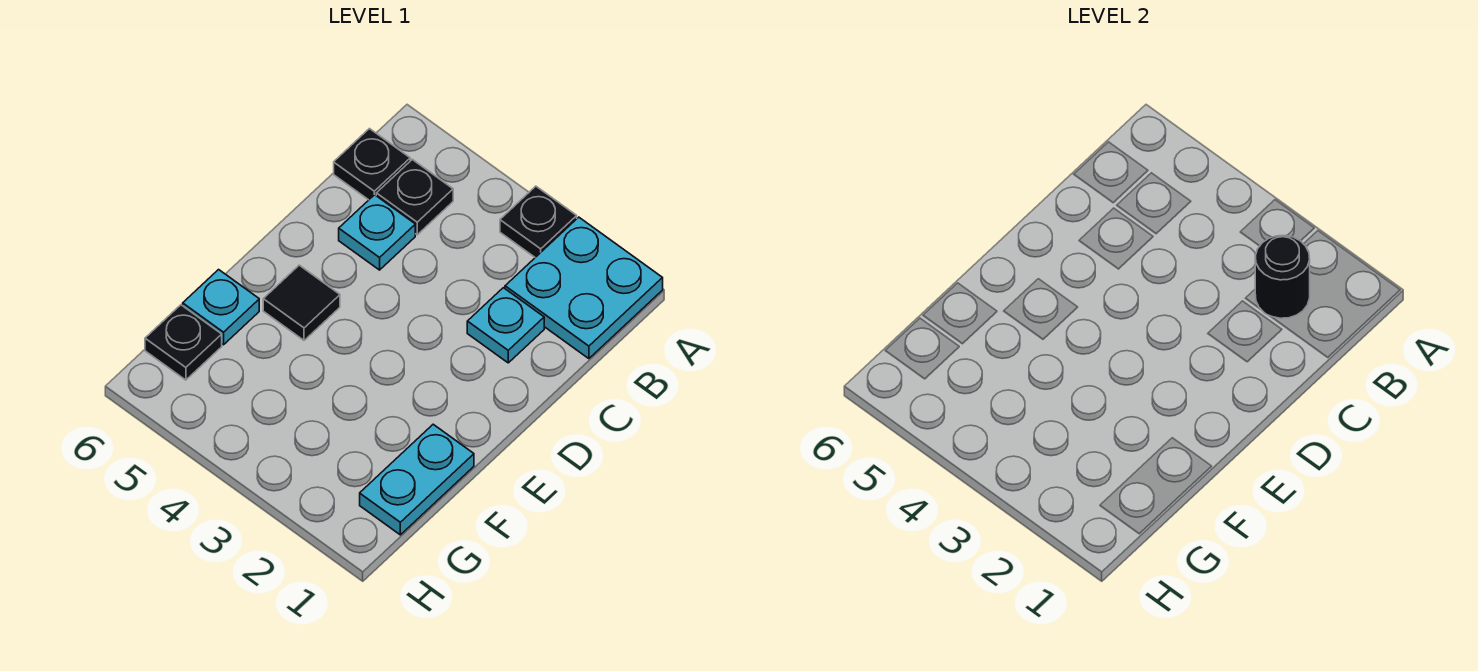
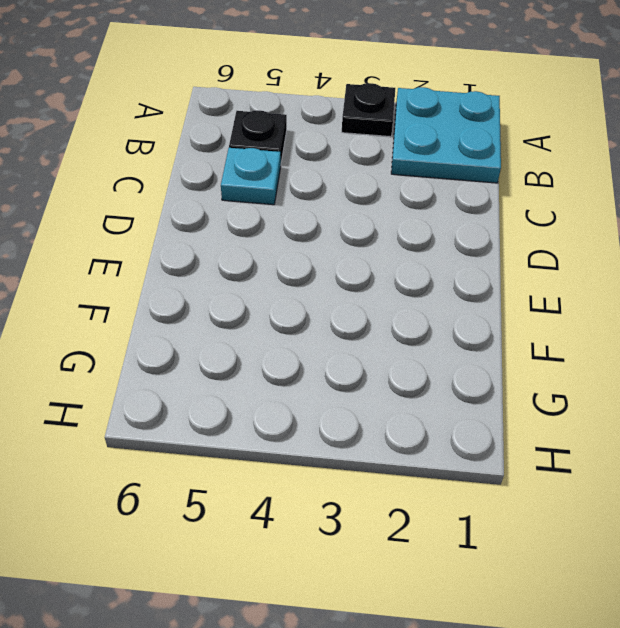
none -> black plate B6 level 1
none -> cyan plate C2 level 1

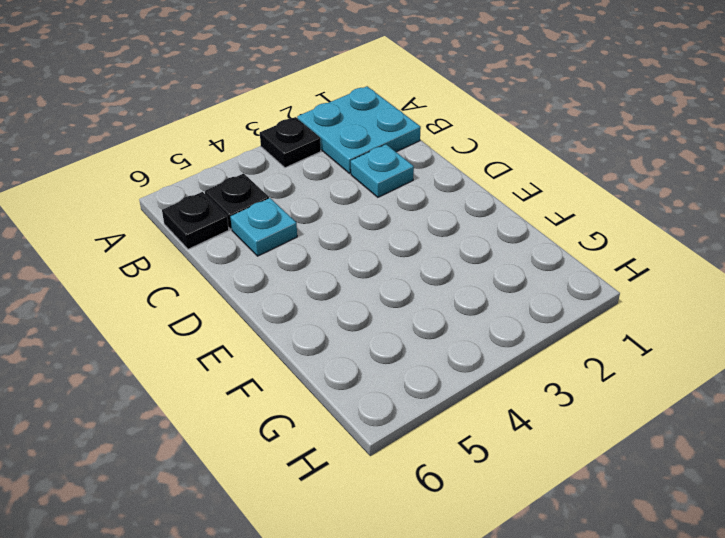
none -> black tile E5 level 1
none -> cyan plate F1:G1 level 1

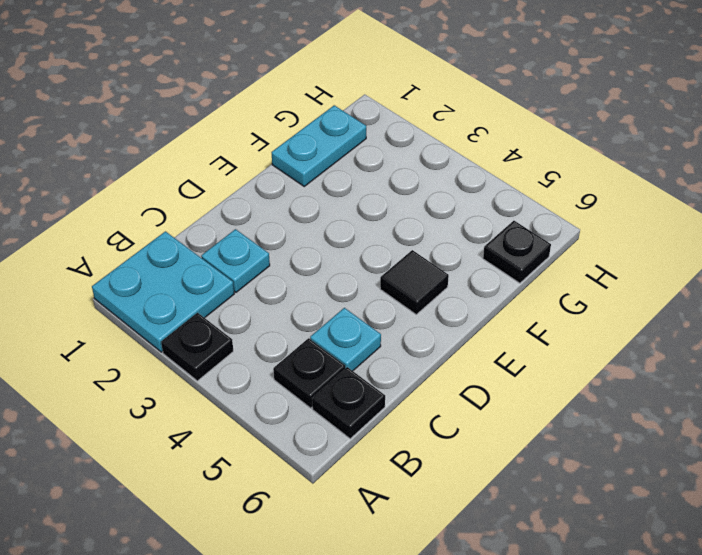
none -> cyan plate F6 level 1
none -> black round brick B2 level 2

